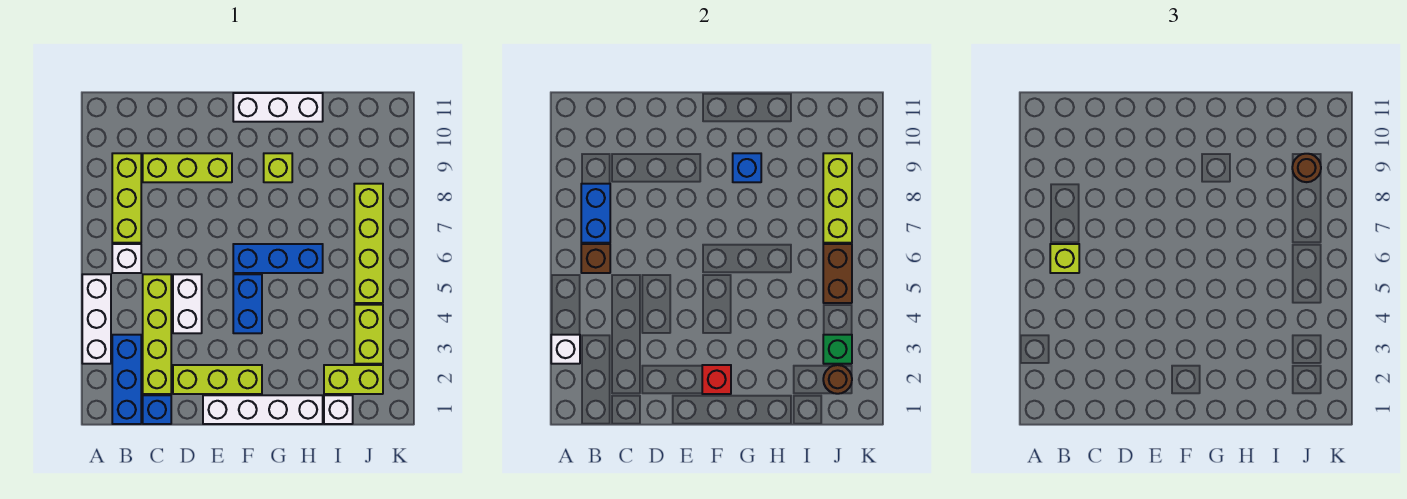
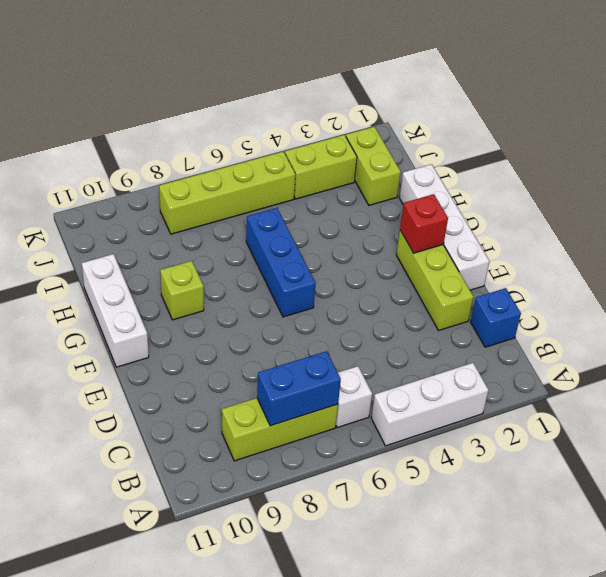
none -> blue brick B1:B3 level 1
none -> lime brick C2:C5 level 1
none -> lime brick C9:E9 level 1

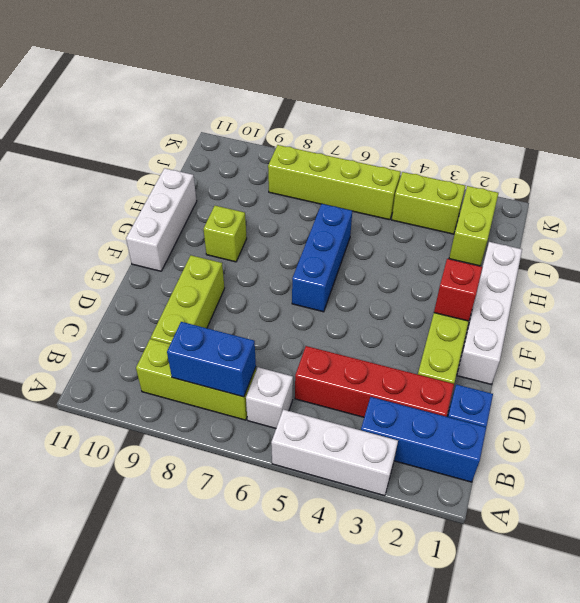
red brick C2:C5 level 1 -> lime brick C2:C5 level 1
none -> white brick D4:D5 level 1
none -> blue brick F4:F5 level 1
none -> white brick I1 level 1

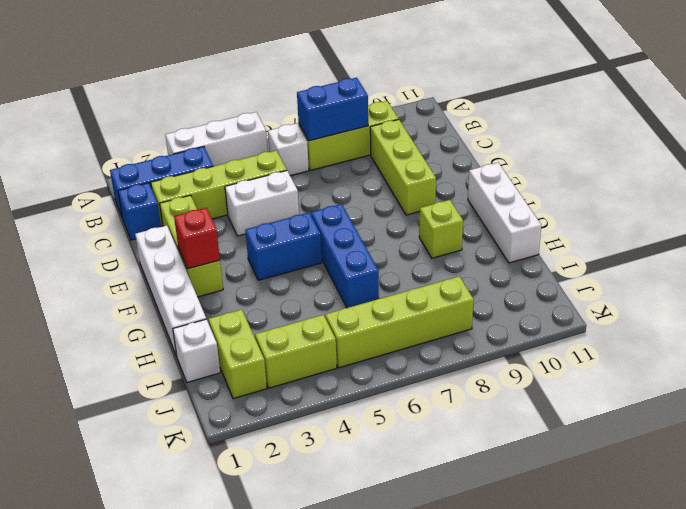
none -> white brick A3 level 2
none -> brown brick B6 level 2
none -> blue brick G9 level 2

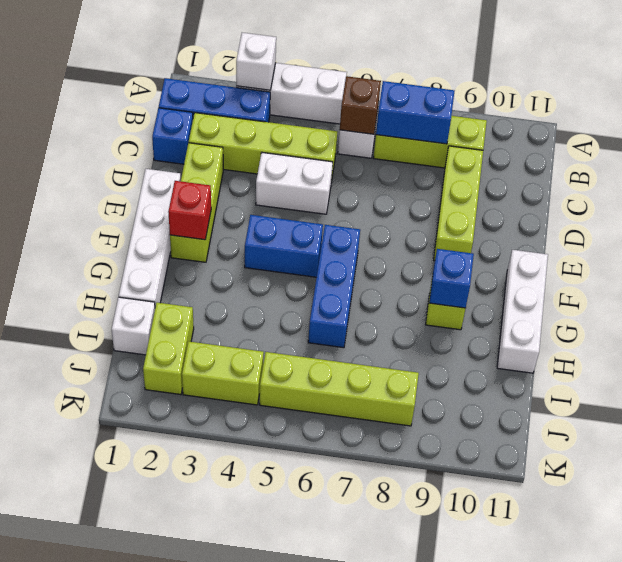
none -> brown round brick J2 level 2
none -> green brick J3 level 2
none -> brown brick J5:J6 level 2

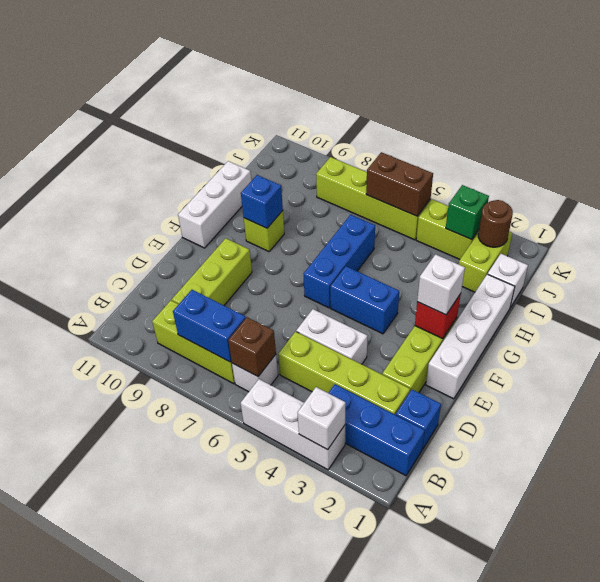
white brick F2 level 3 -> none
none -> lime brick J7:J9 level 2
none -> lime brick B6 level 3
none -> brown round brick J9 level 3

